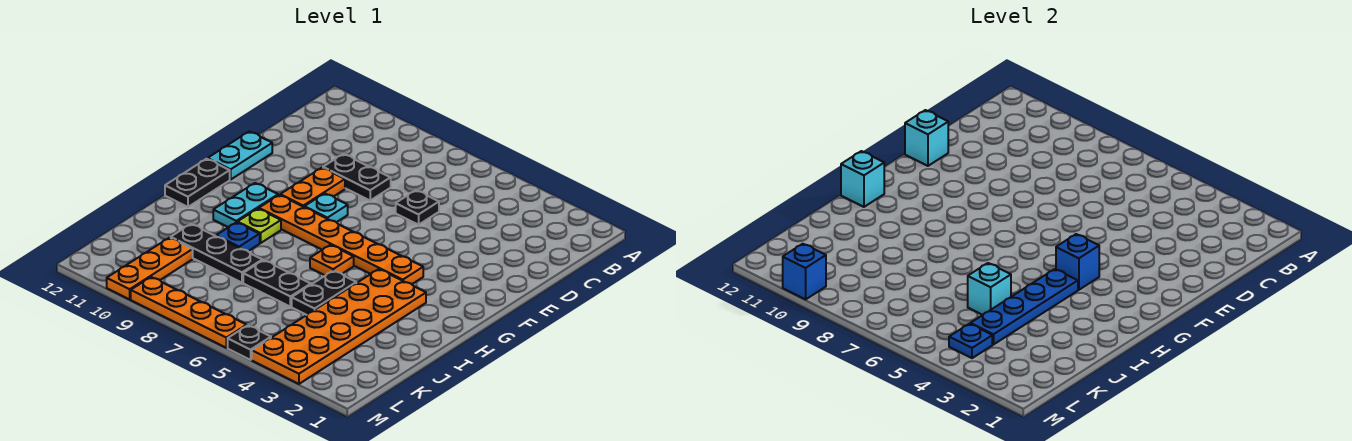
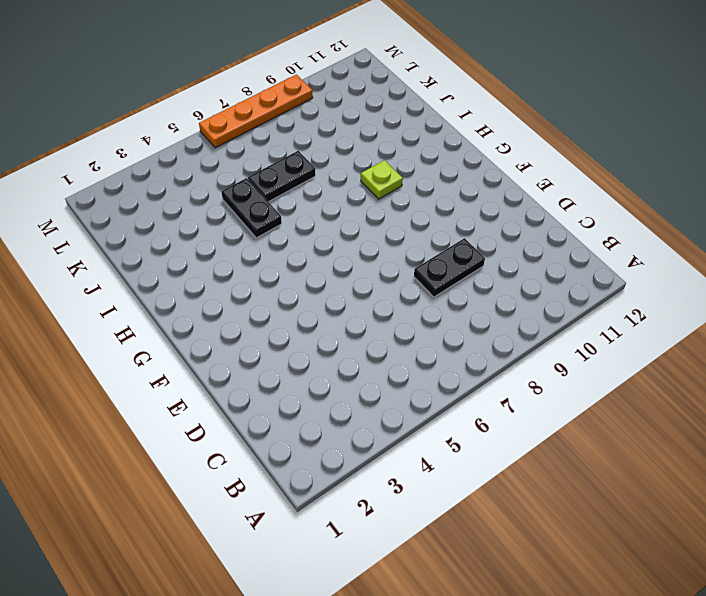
none -> black plate D6 level 1
none -> orange plate E9:F9 level 1
none -> cyan plate E12:F12 level 1

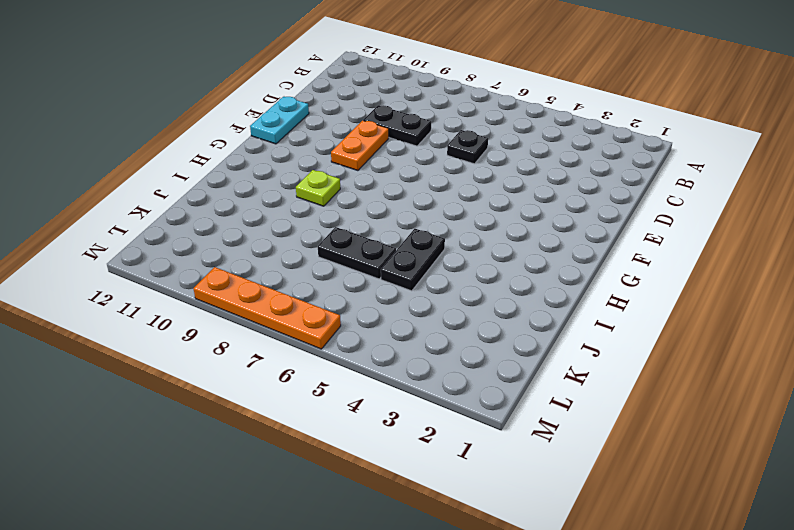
none -> cyan plate F8 level 1
none -> orange plate G4:G9 level 1
none -> cyan plate G10:H10 level 1

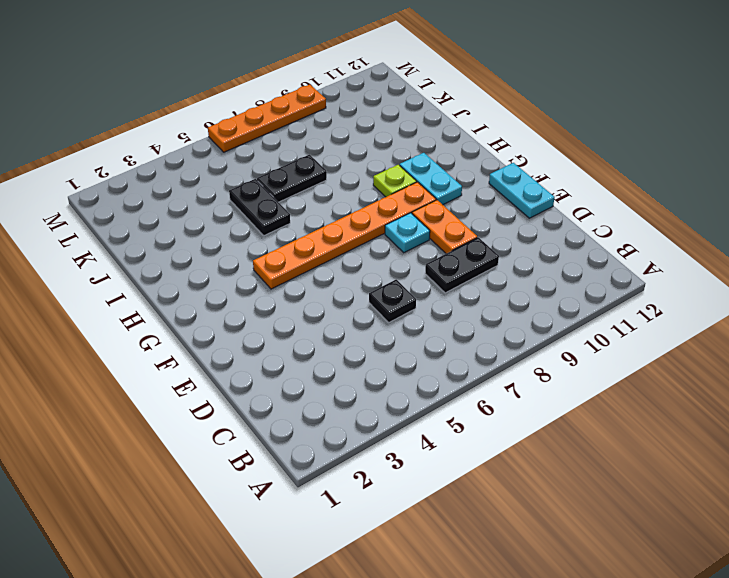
none -> black plate G12:H12 level 1
none -> orange plate H3:M4 level 1
none -> orange plate H6 level 1

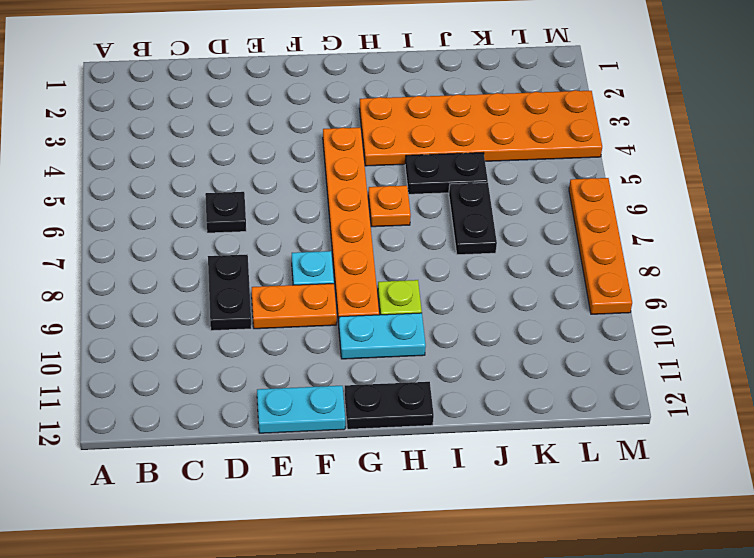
none -> blue plate I9 level 1
none -> black plate J8:J10 level 1
none -> orange plate K10:M10 level 1

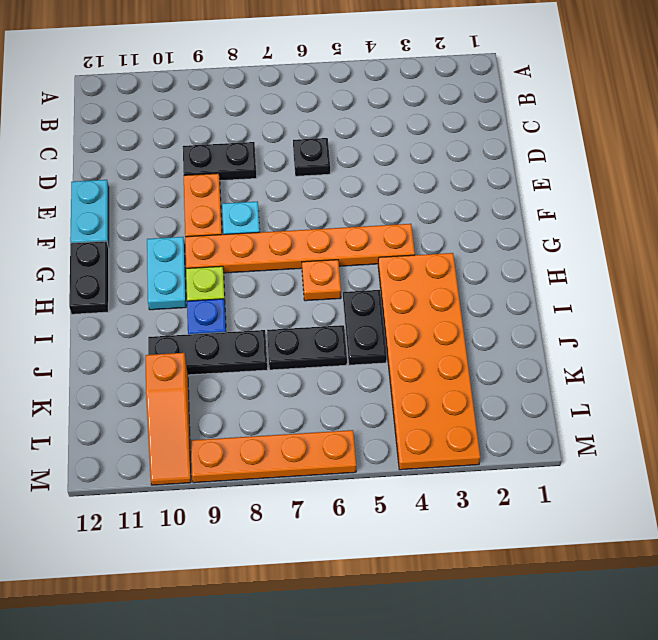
orange slope K10:M10 level 1 top K -> orange plate K10:M10 level 1
none -> black plate M5 level 1
none -> cyan brick E12 level 2
none -> blue brick G4 level 2

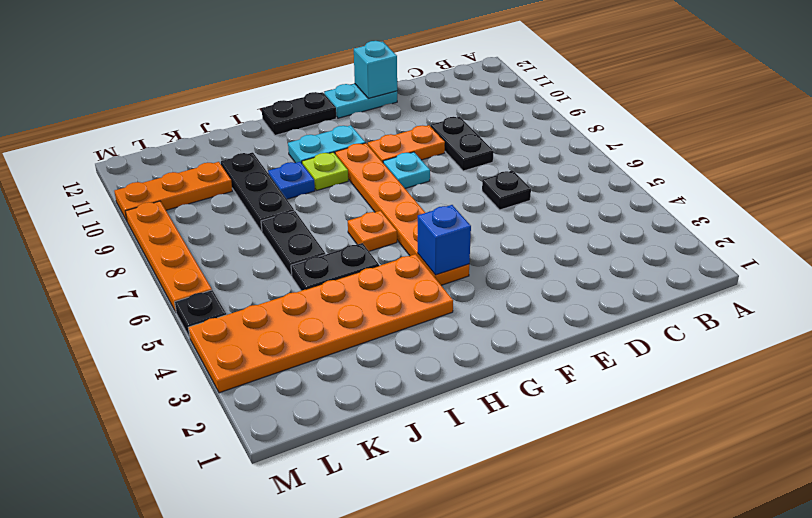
none -> blue plate H4:K4 level 2
none -> cyan brick H12 level 2
none -> cyan brick J5 level 2

